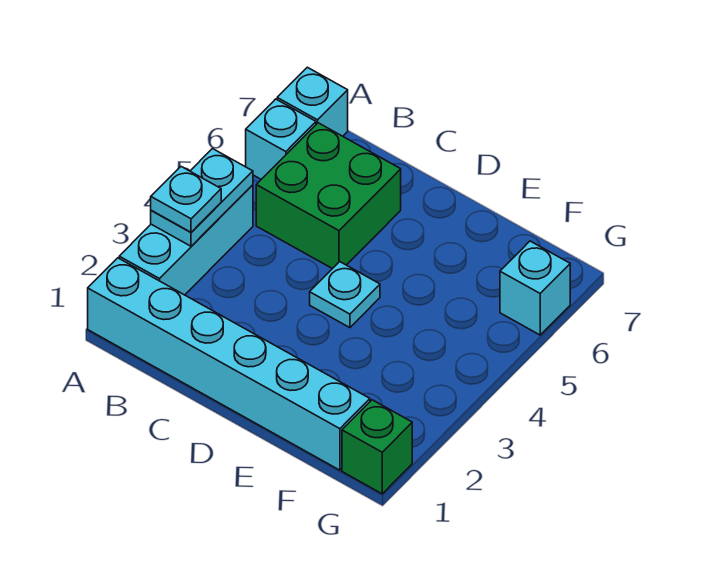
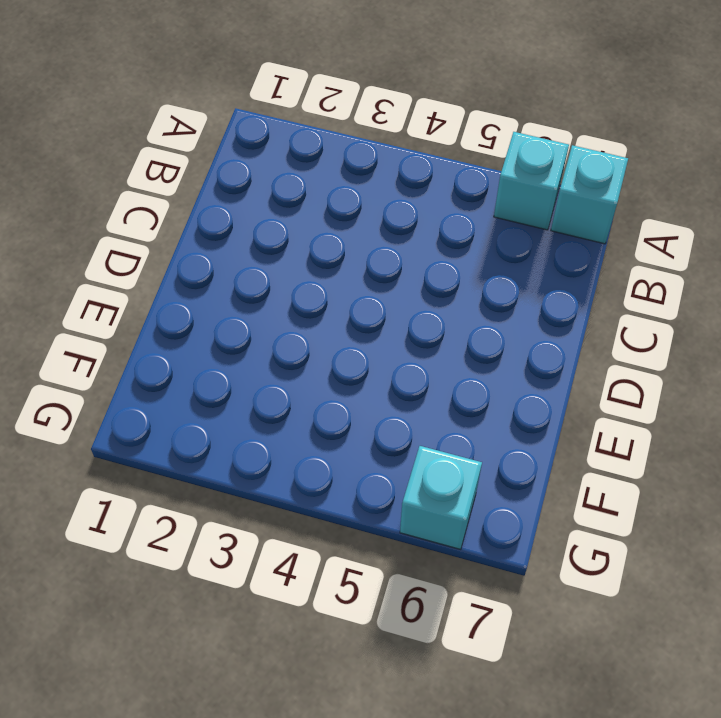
none -> cyan brick A1:F1 level 1
none -> cyan brick A2:A4 level 1

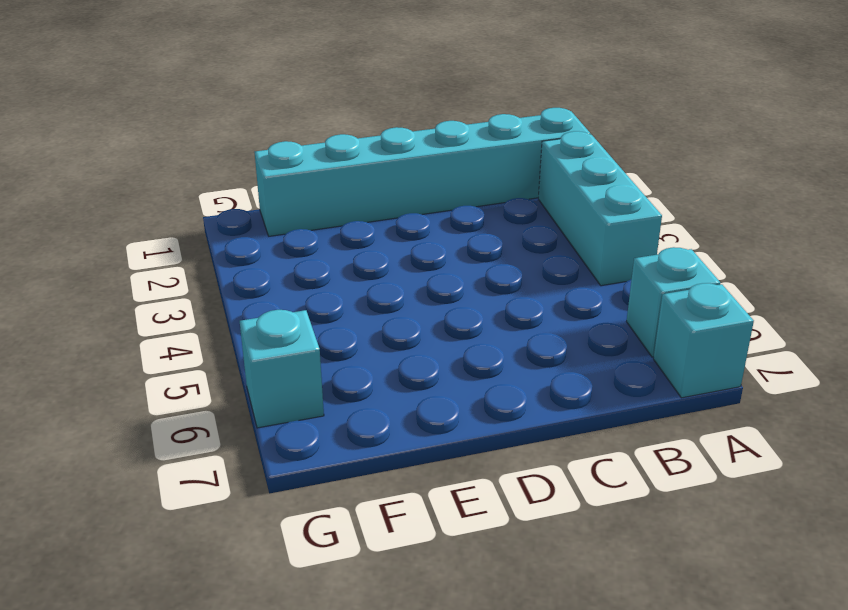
none -> green brick B5:C6 level 1
none -> cyan plate D4 level 1

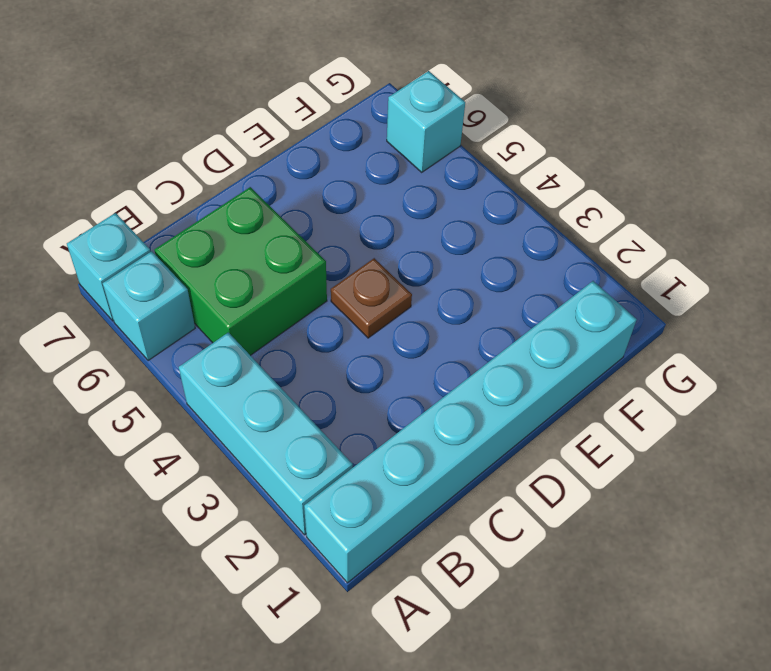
brown plate D4 level 1 -> cyan plate D4 level 1
none -> green brick G1 level 1
none -> cyan plate A3:A4 level 2

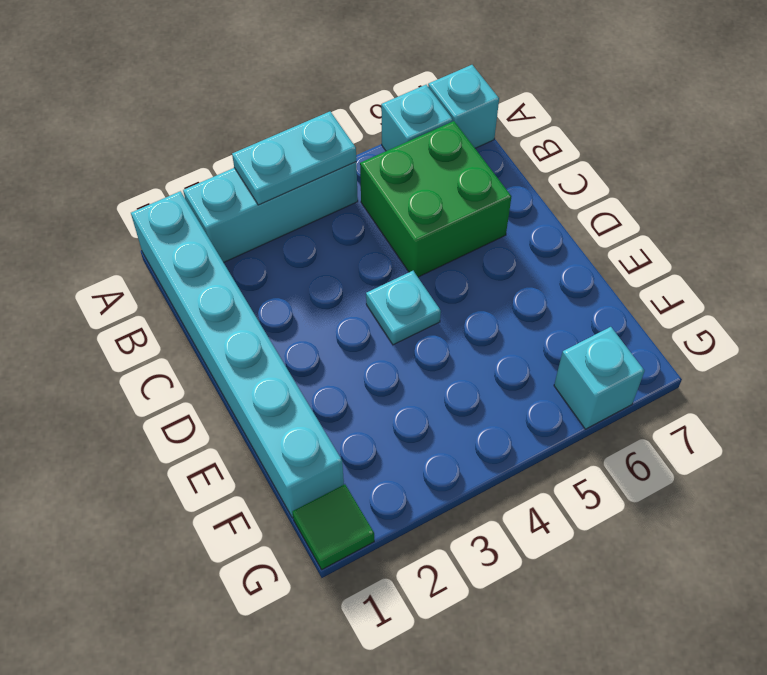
green tile G1 level 1 -> green brick G1 level 1
none -> cyan plate A3 level 3

